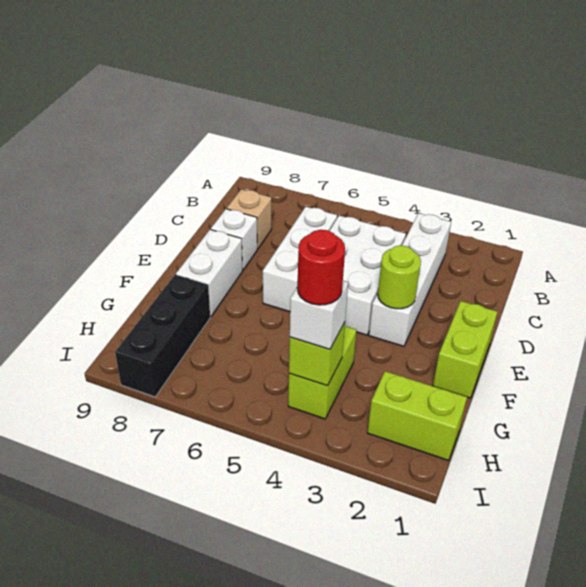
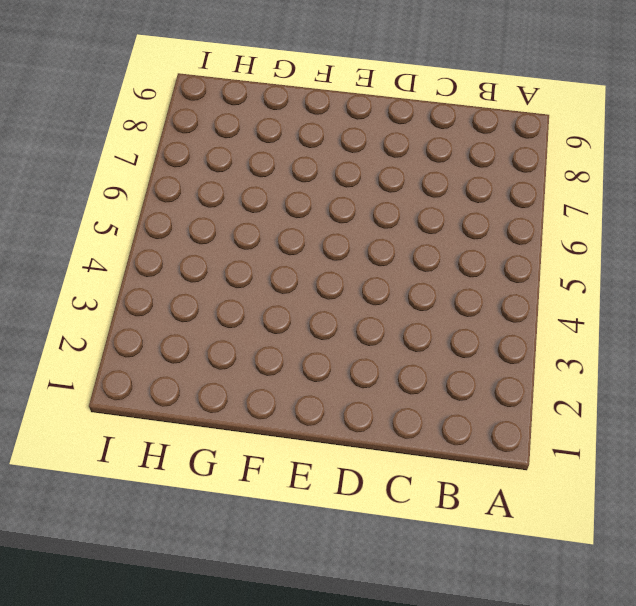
none -> white brick B3:E3 level 1
none -> white brick C4:E5 level 1
none -> white brick C6:E6 level 1

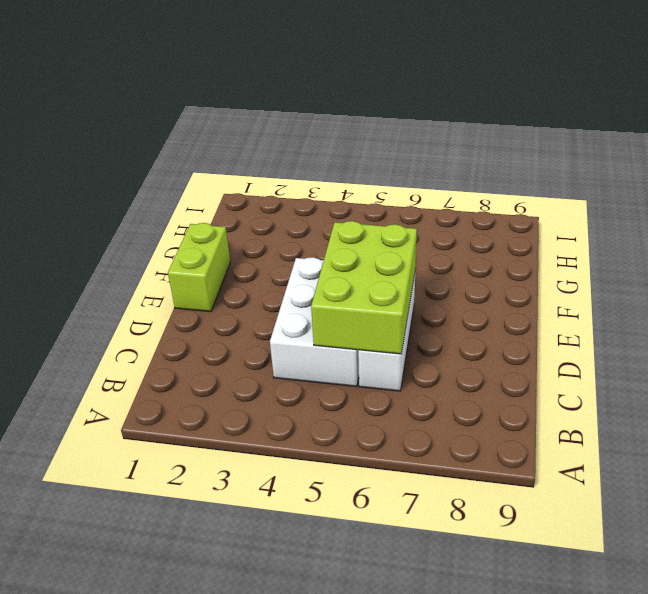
lime brick C5:E6 level 2 -> none
none -> white brick B3:E3 level 1
none -> tan brick C8 level 1
none -> white brick D8 level 1

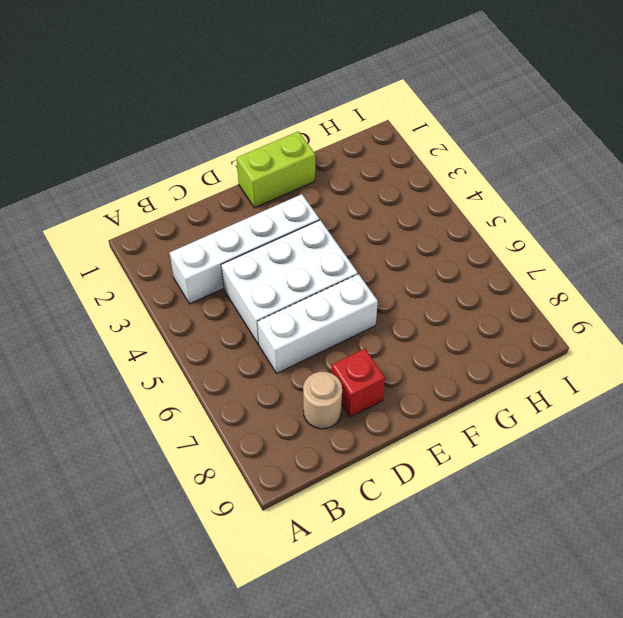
tan round brick C8 level 1 -> tan brick C8 level 1
red brick D8 level 1 -> white brick D8 level 1
none -> white brick E8:F8 level 1
none -> lime brick G4:H4 level 1
none -> black brick G8:I8 level 1

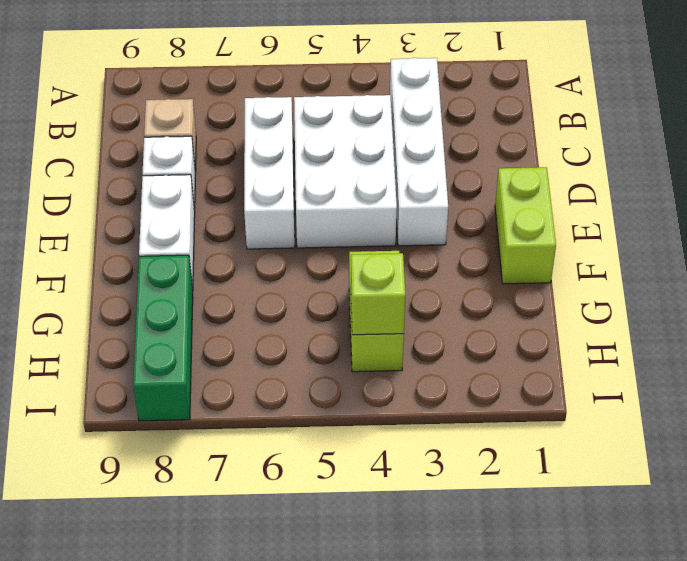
green brick G8:I8 level 1 -> black brick G8:I8 level 1
none -> lime brick H1:H2 level 1
none -> lime round brick E3 level 2
none -> white brick H4 level 3

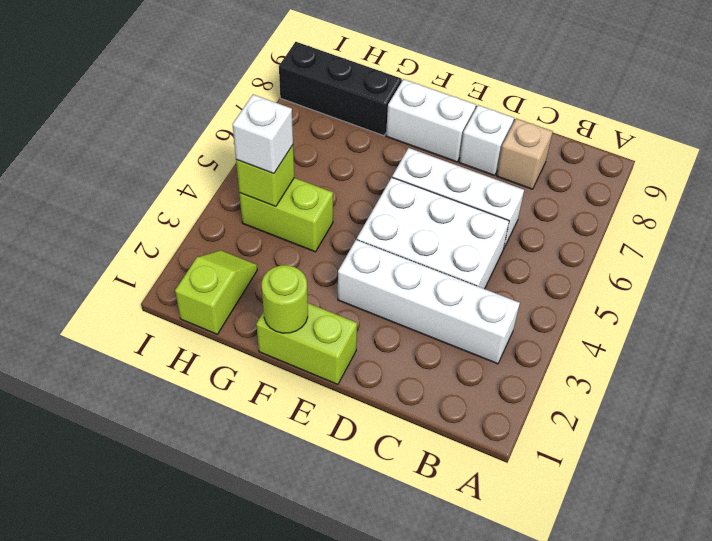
lime round brick F1 level 2 -> lime round brick E3 level 2
lime slope H1:H2 level 1 top 1 -> lime brick H1:H2 level 1
none -> red round brick H4 level 4

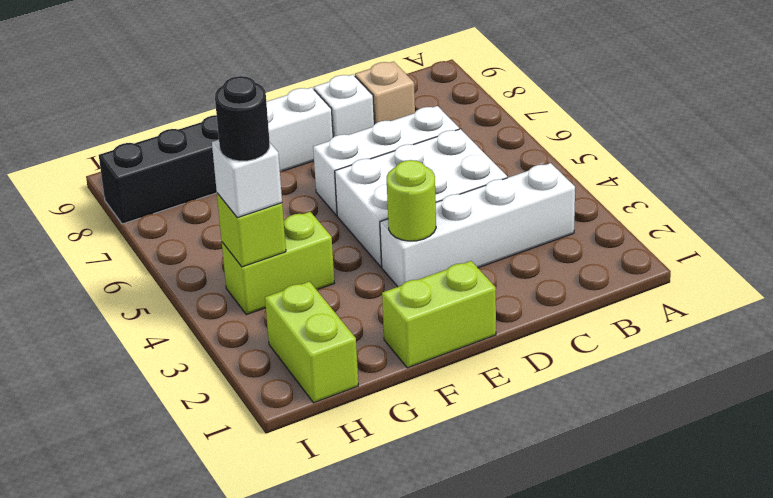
black round brick H4 level 4 -> red round brick H4 level 4

